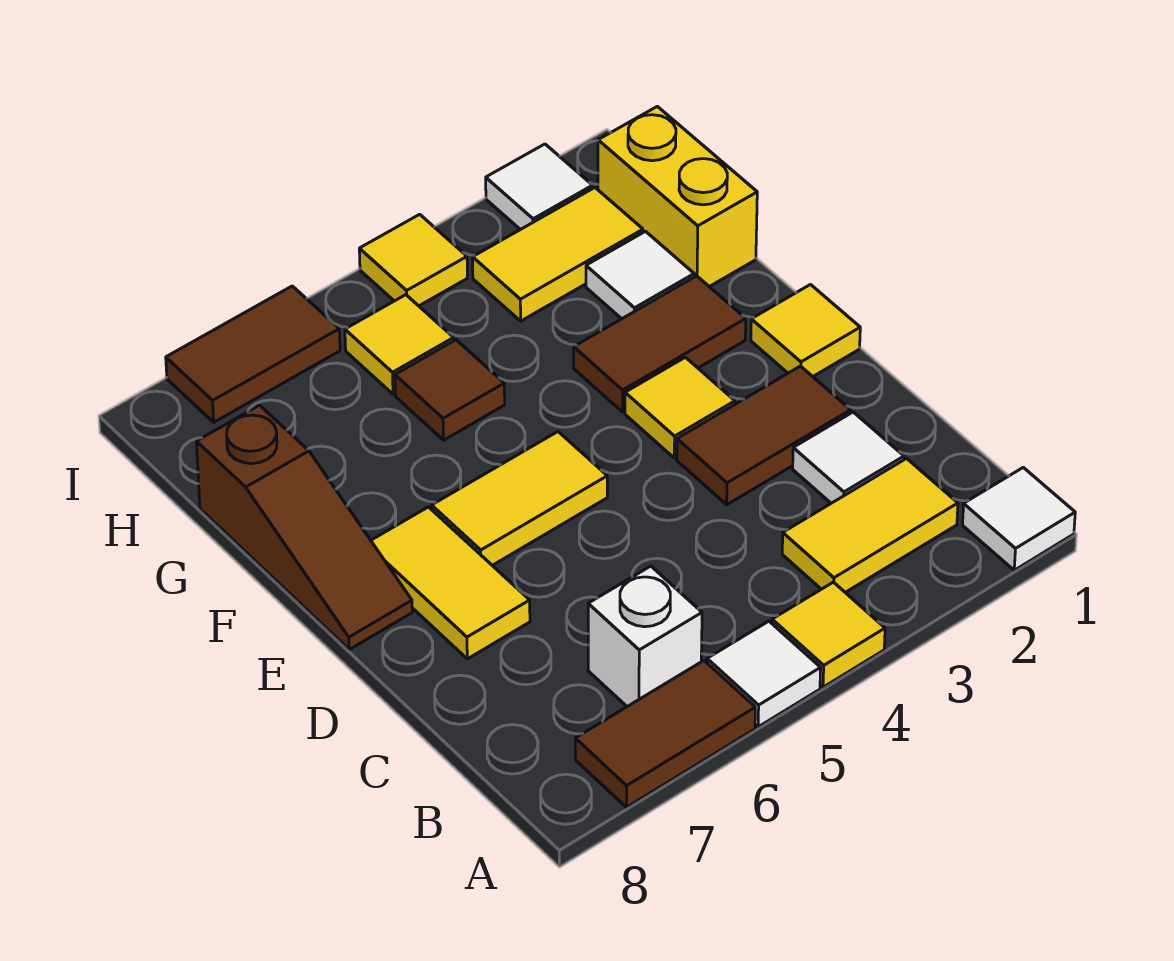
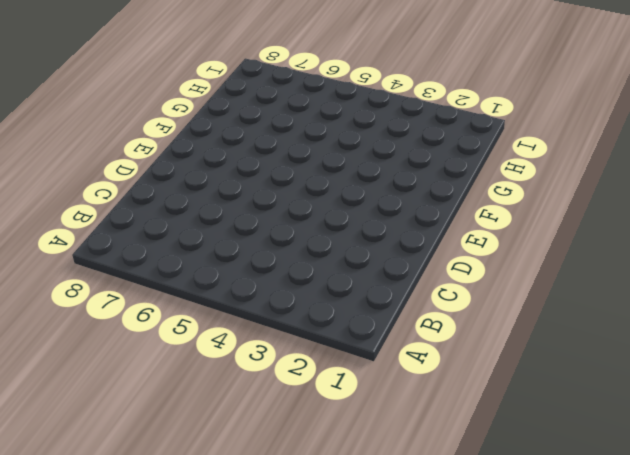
none -> white tile A1 level 1
none -> yellow tile A4 level 1
none -> white tile A5 level 1

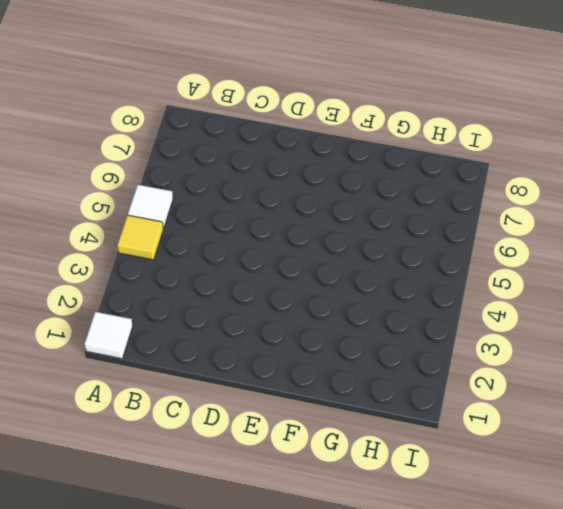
none -> brown tile A6:A7 level 1
none -> yellow tile B2:B3 level 1
none -> white brick B6 level 1

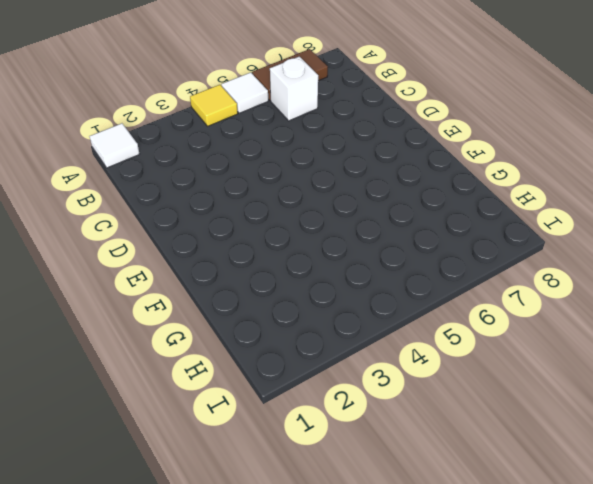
none -> yellow tile B2:B3 level 1
none -> white tile C2 level 1
none -> brown tile D2:D3 level 1

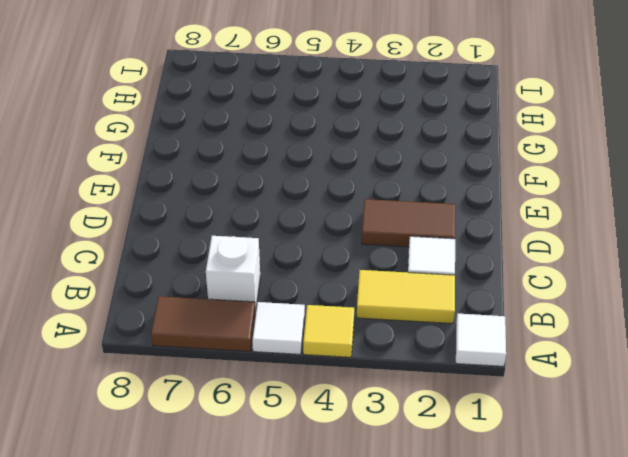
none -> yellow tile D7:E7 level 1
none -> yellow tile E1 level 1
none -> yellow tile E3 level 1

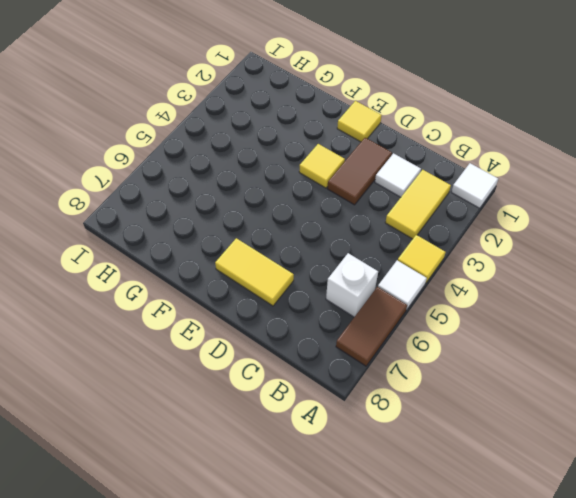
none -> yellow tile E5:E6 level 1
none -> brown slope E8:G8 level 1 top G
none -> brown tile F2:F3 level 1

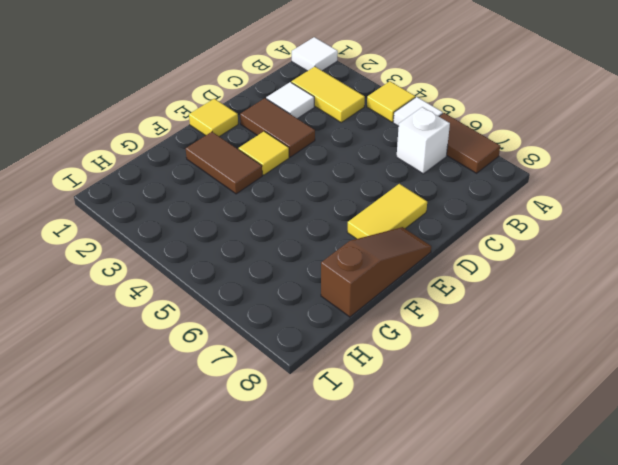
none -> yellow tile E5:E6 level 1
none -> yellow brick G1:H1 level 1
none -> white tile G2 level 1

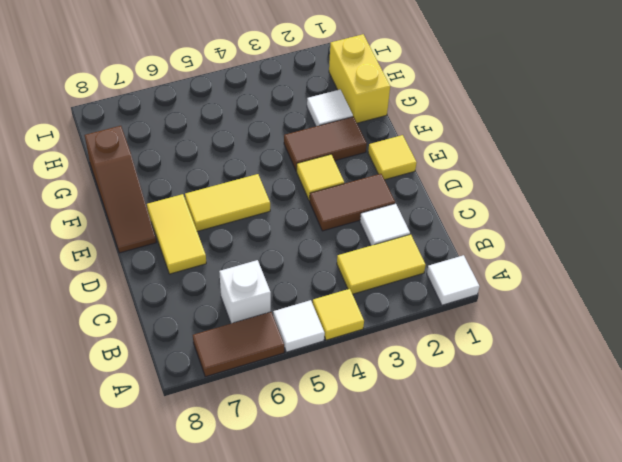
none -> brown tile G5 level 1
none -> yellow tile H2:H3 level 1
none -> yellow tile H5 level 1

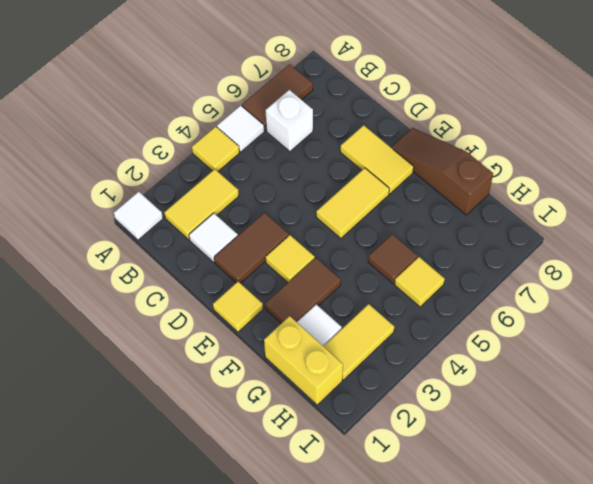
none -> white tile I2 level 1
none -> yellow tile I4 level 1
none -> brown tile I6:I7 level 1

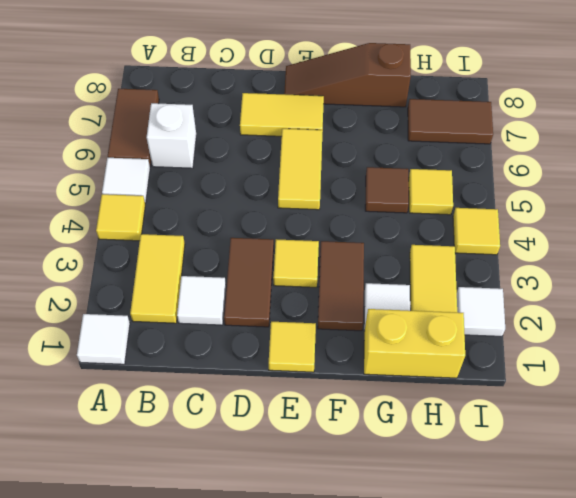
brown tile H7:I7 level 1 -> brown tile I6:I7 level 1

